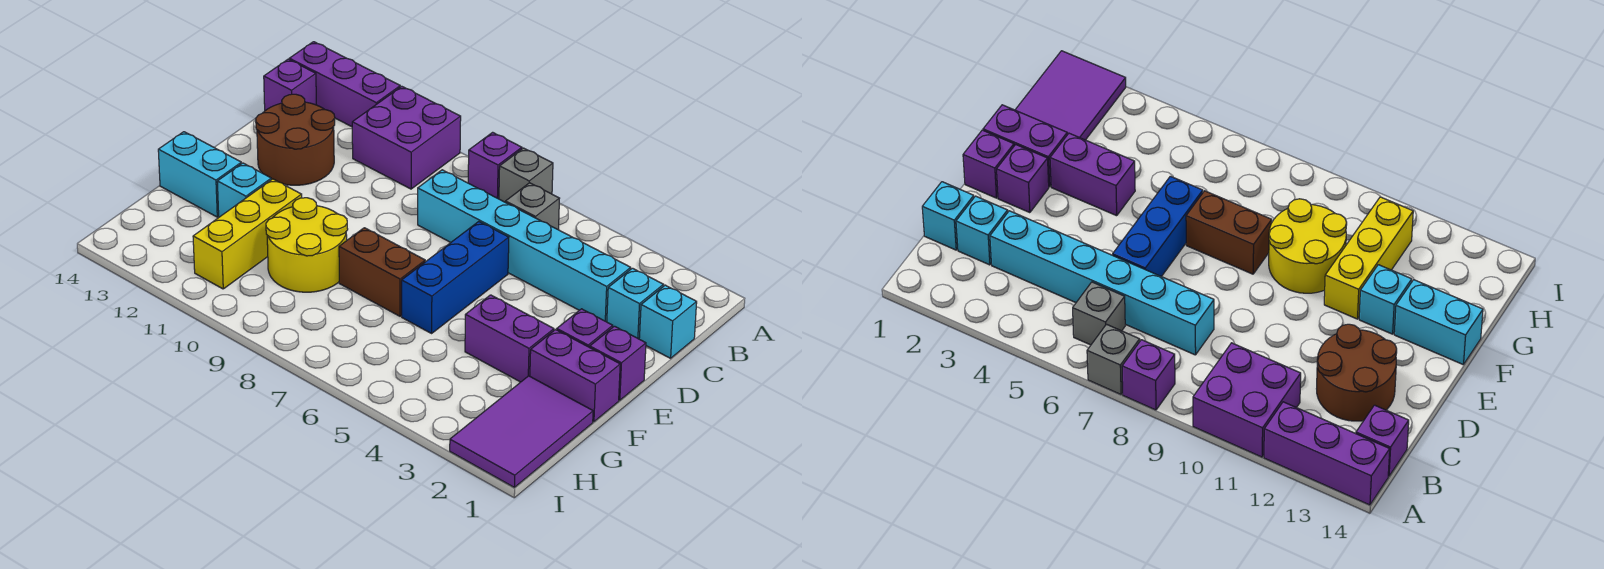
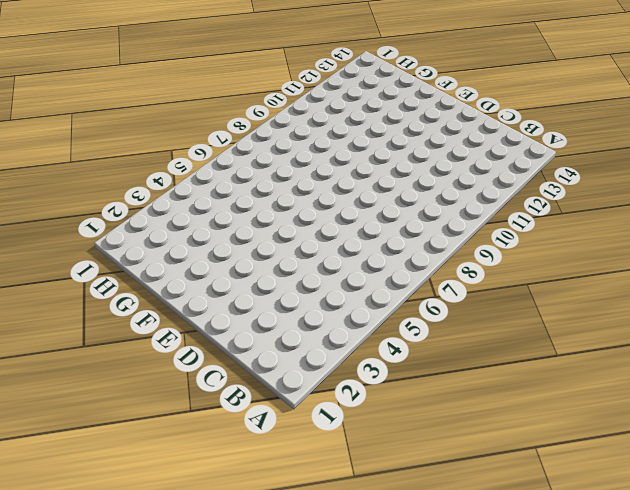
none -> grey brick A7 level 1
none -> purple brick A8 level 1
none -> purple brick A10:B11 level 1

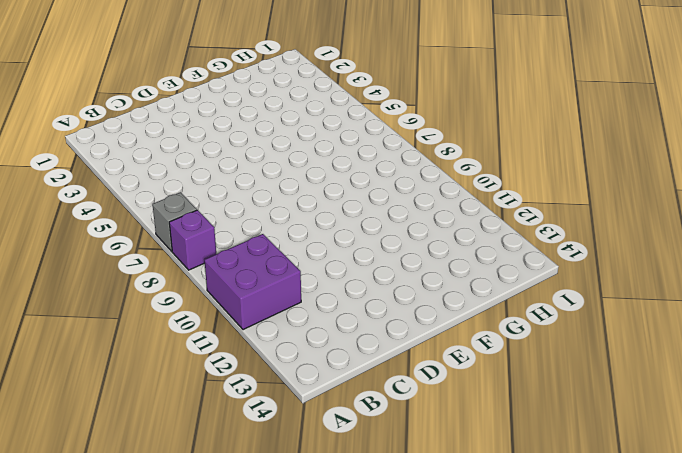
none -> purple brick A12:A14 level 1
none -> grey brick B6 level 1
none -> purple brick B14 level 1

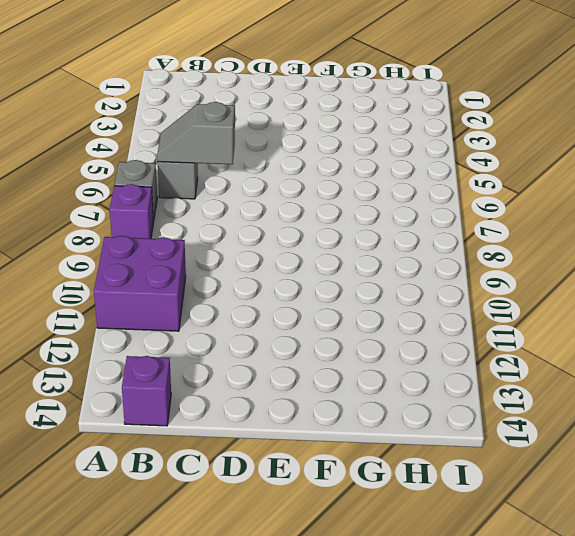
grey slope B6:C6 level 2 top C -> none
none -> purple brick A12:A14 level 1
none -> cyan brick C1 level 1
none -> cyan brick C2 level 1

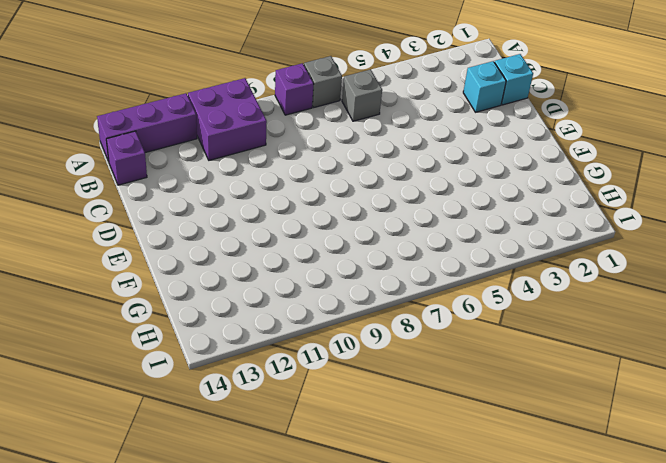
none -> cyan brick C3:C8 level 1
none -> brown round brick C12:D13 level 1
none -> blue brick D6:F6 level 1

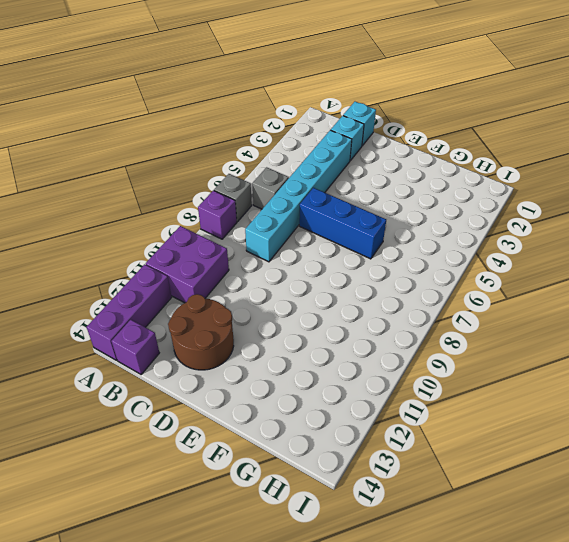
none -> purple brick E1 level 1
none -> purple brick E2 level 1
none -> purple brick F1:F2 level 1

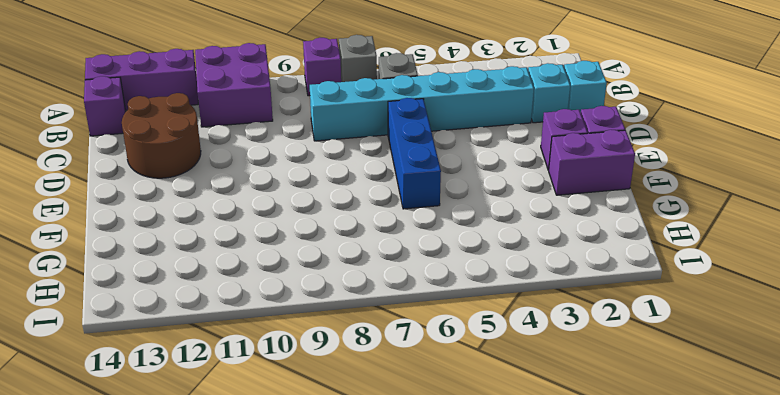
none -> purple brick F3:F4 level 1
none -> brown brick F7:F8 level 1
none -> yellow round brick F9:G10 level 1

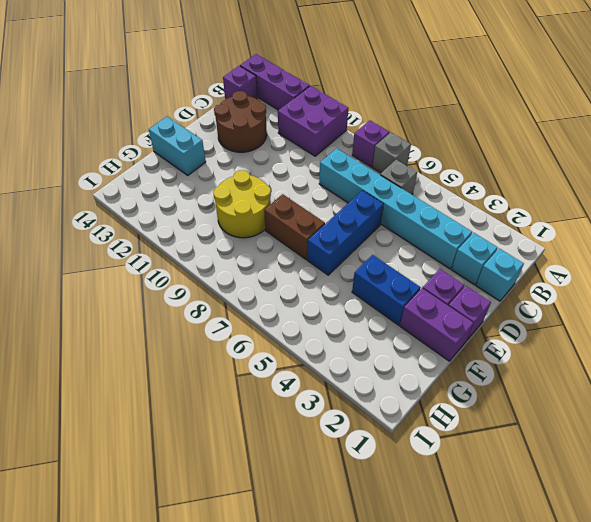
blue brick F3:F4 level 1 -> purple brick F3:F4 level 1
none -> yellow brick F11:H11 level 1
none -> cyan brick F12 level 1
none -> purple tile G1:I2 level 1

